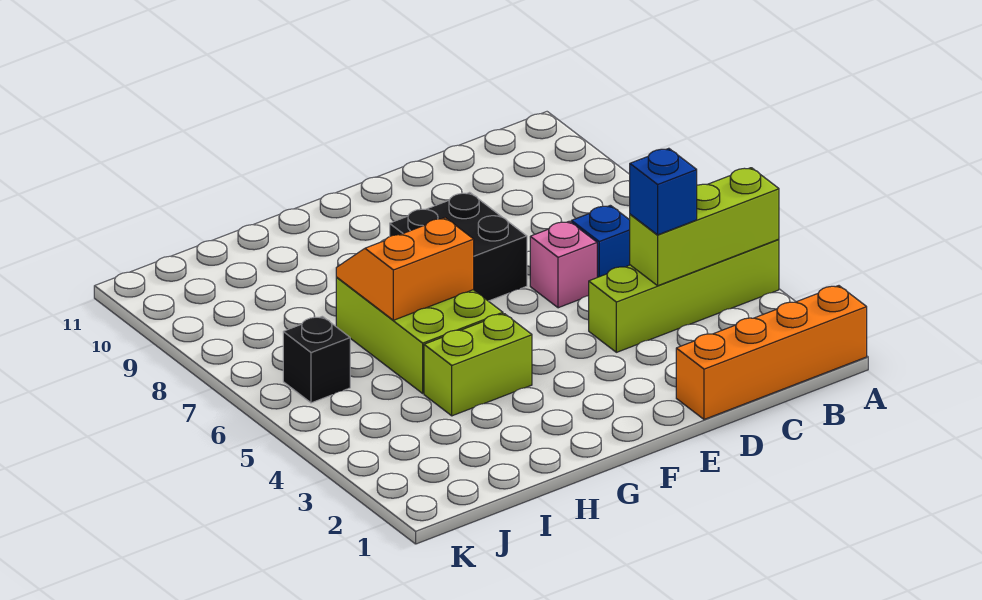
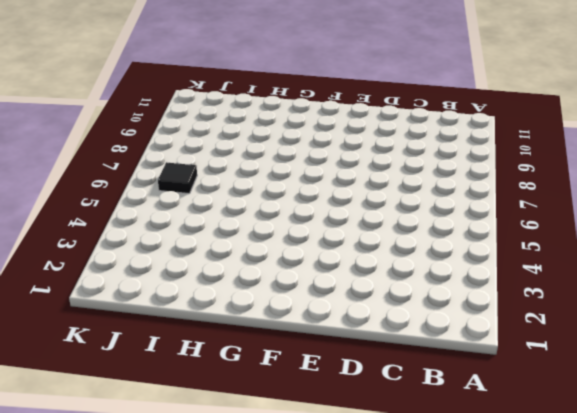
black tile J6 level 1 -> black brick J6 level 1
none -> orange brick A1:D1 level 1
none -> lime brick A4:D4 level 1

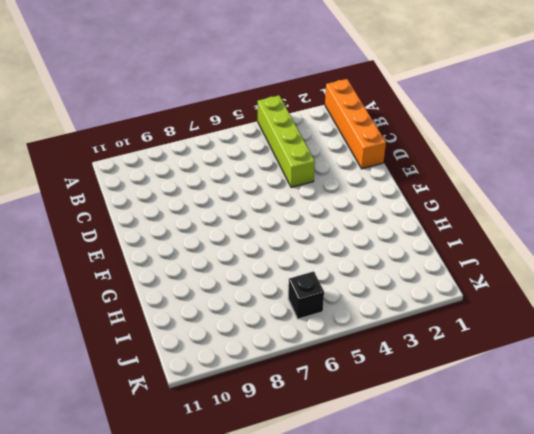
none -> blue brick C6 level 1
none -> pink brick D6 level 1

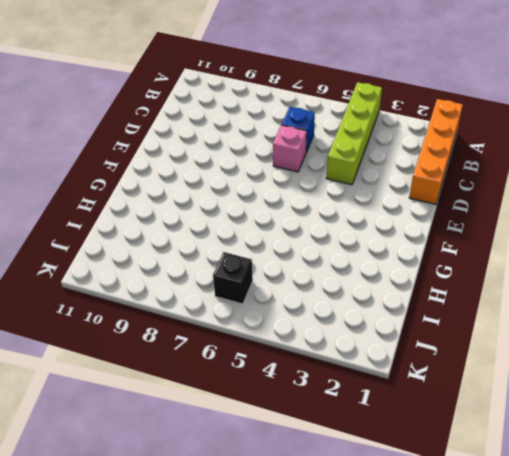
none -> black brick E7:F8 level 1
none -> lime brick G4:H4 level 1

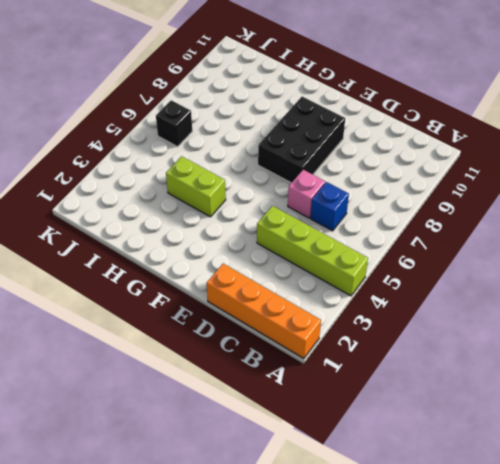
black brick E7:F9 level 1 -> black brick E7:F8 level 1
none -> lime brick G5:H7 level 1
none -> lime brick A4:C4 level 2

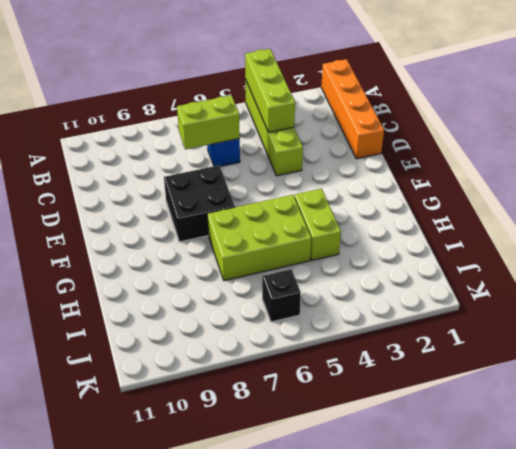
lime brick C6:C7 level 2 -> none
none -> pink brick D6 level 1
none -> orange slope G6:H7 level 2 top 6

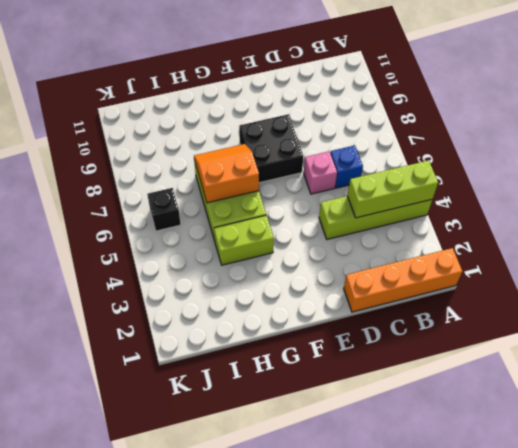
none -> blue brick C4 level 3

